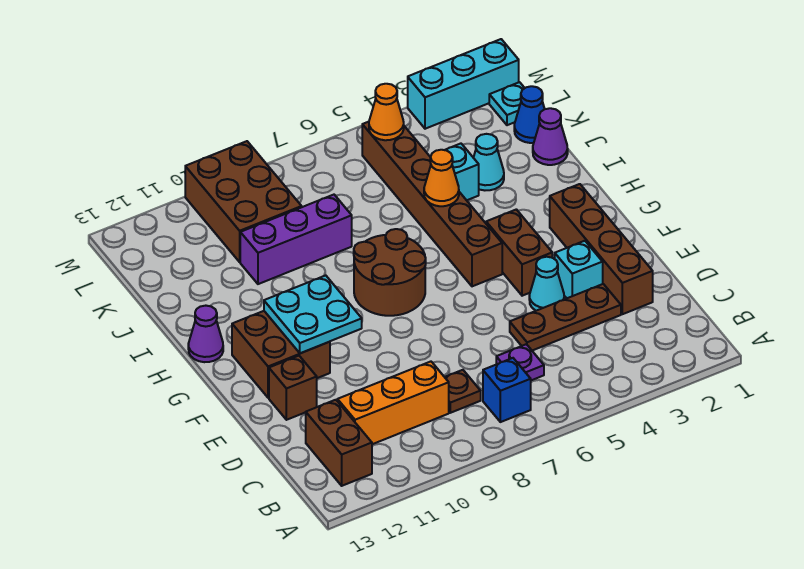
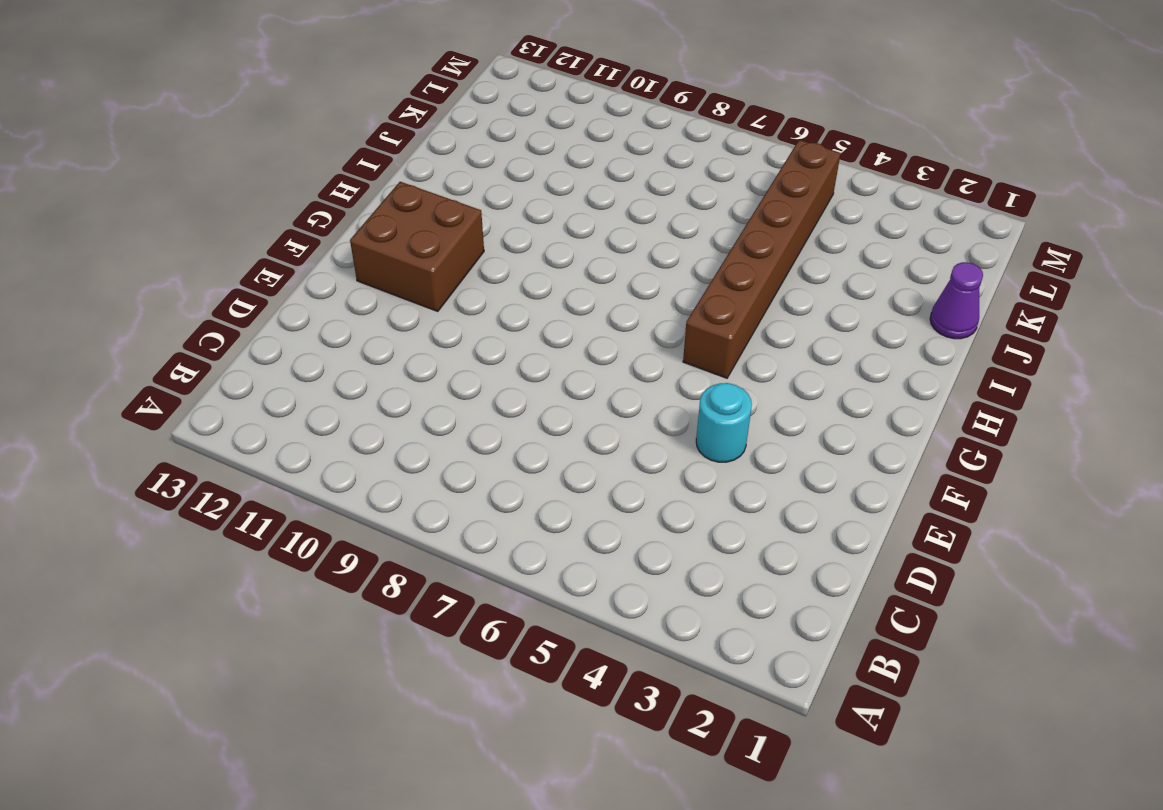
cyan round brick E4 level 1 -> cyan cone E4 level 1
none -> blue brick B7 level 1
none -> brown brick B12:C12 level 1
none -> purple plate C6 level 1

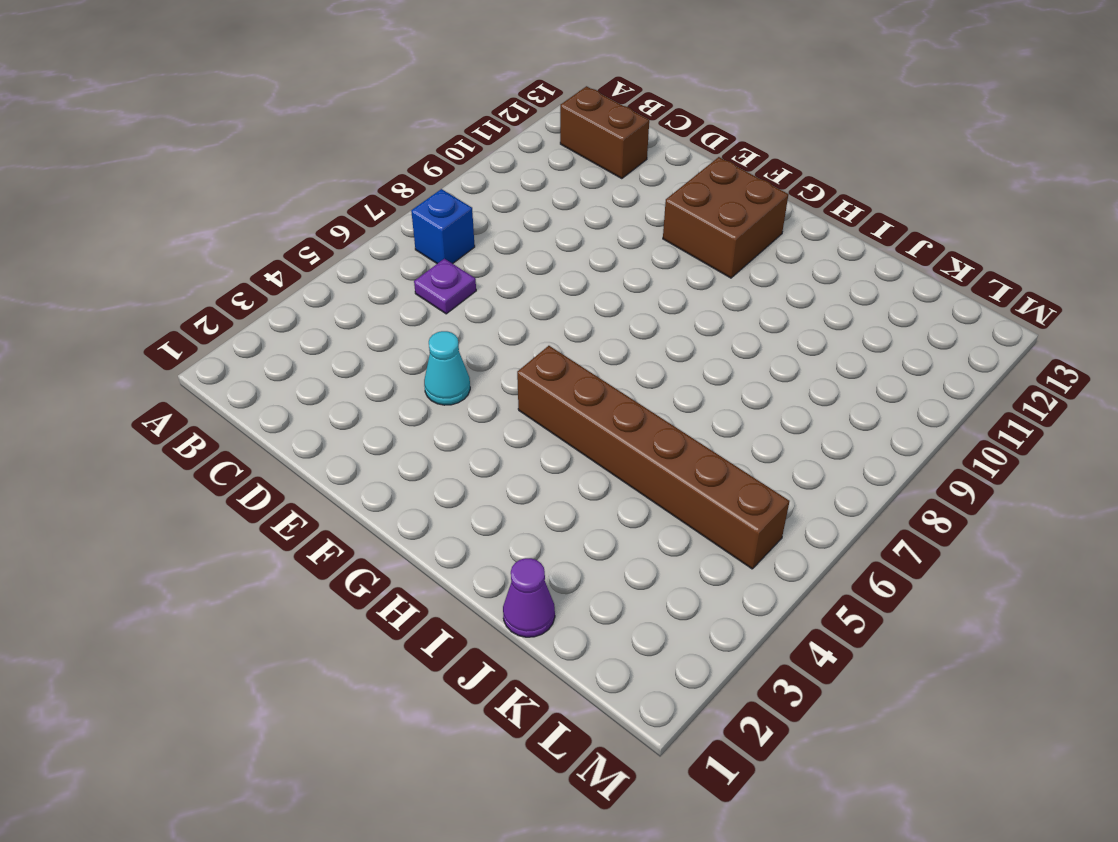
none -> brown plate C8 level 1
none -> orange brick C9:C11 level 1
none -> brown brick D2:G2 level 1

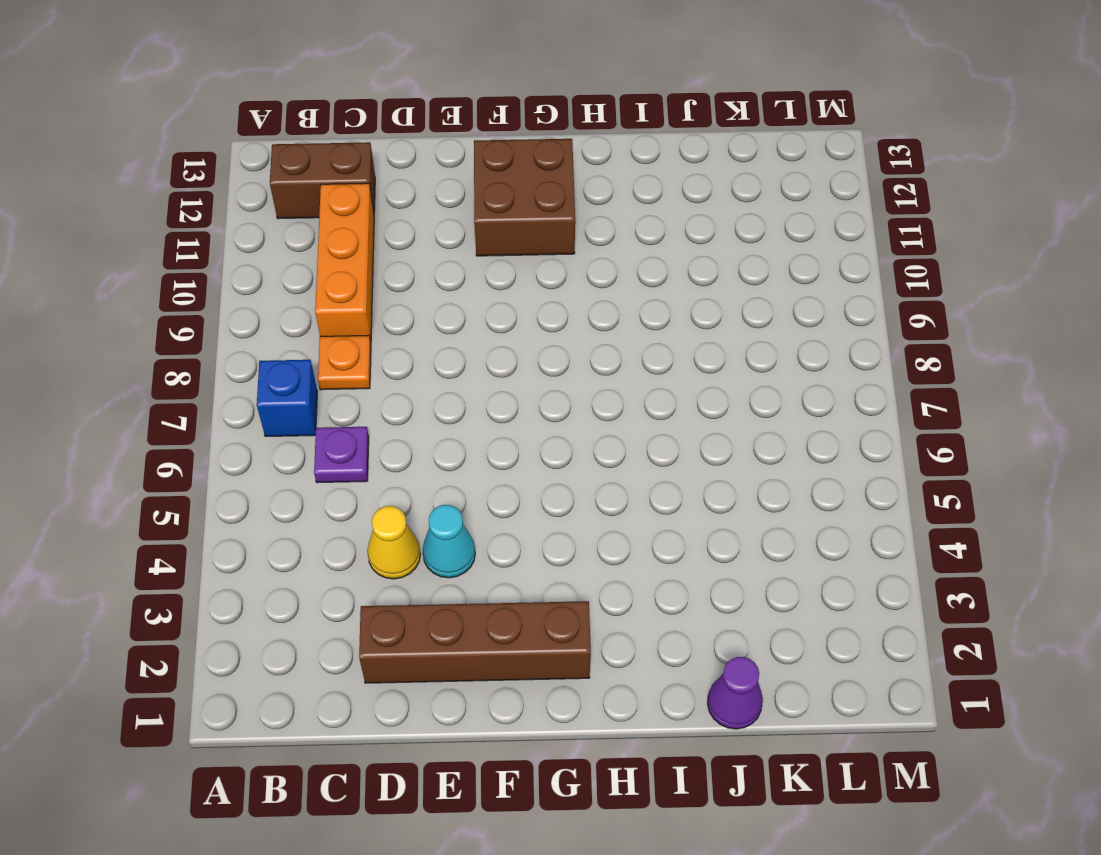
orange plate C8 level 1 -> brown plate C8 level 1
yellow cone D4 level 1 -> brown plate D3:D5 level 1
none -> cyan brick E3 level 1
none -> brown brick E12 level 1
none -> brown brick F4:G4 level 1

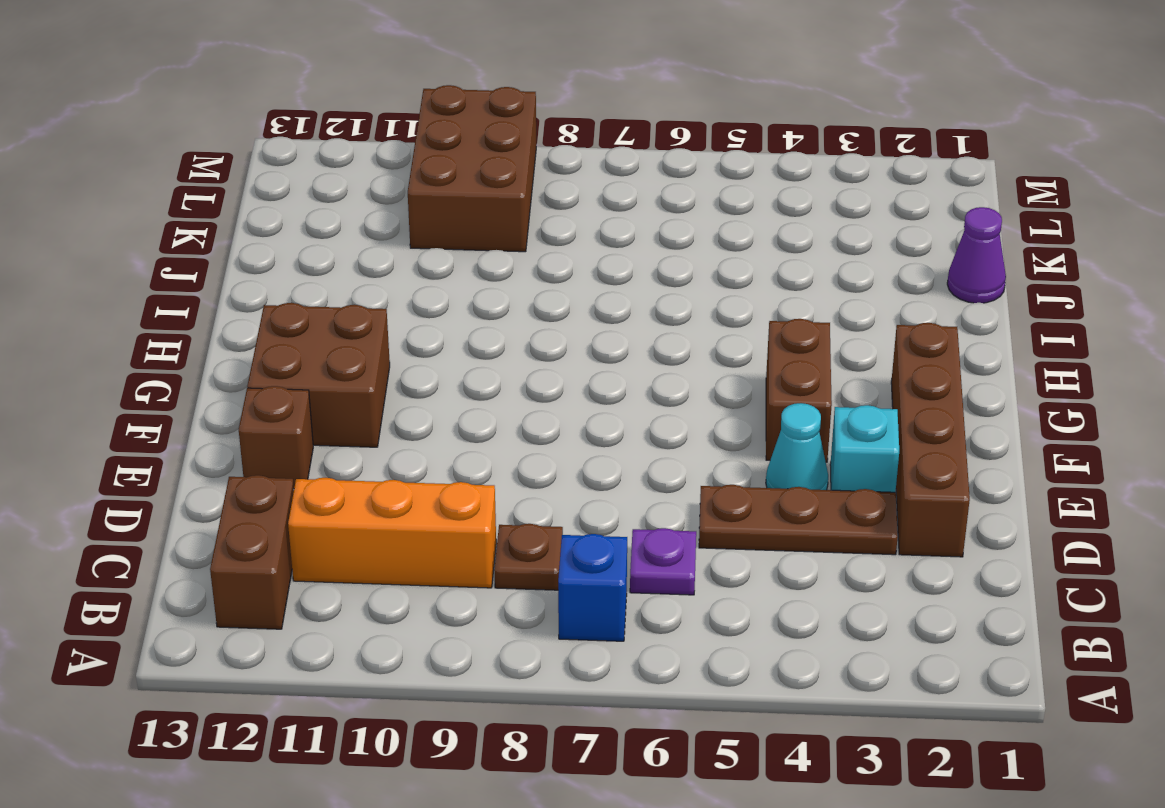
none -> brown brick G5:L5 level 1
none -> brown round brick G7:H8 level 1
none -> purple cone H13 level 1

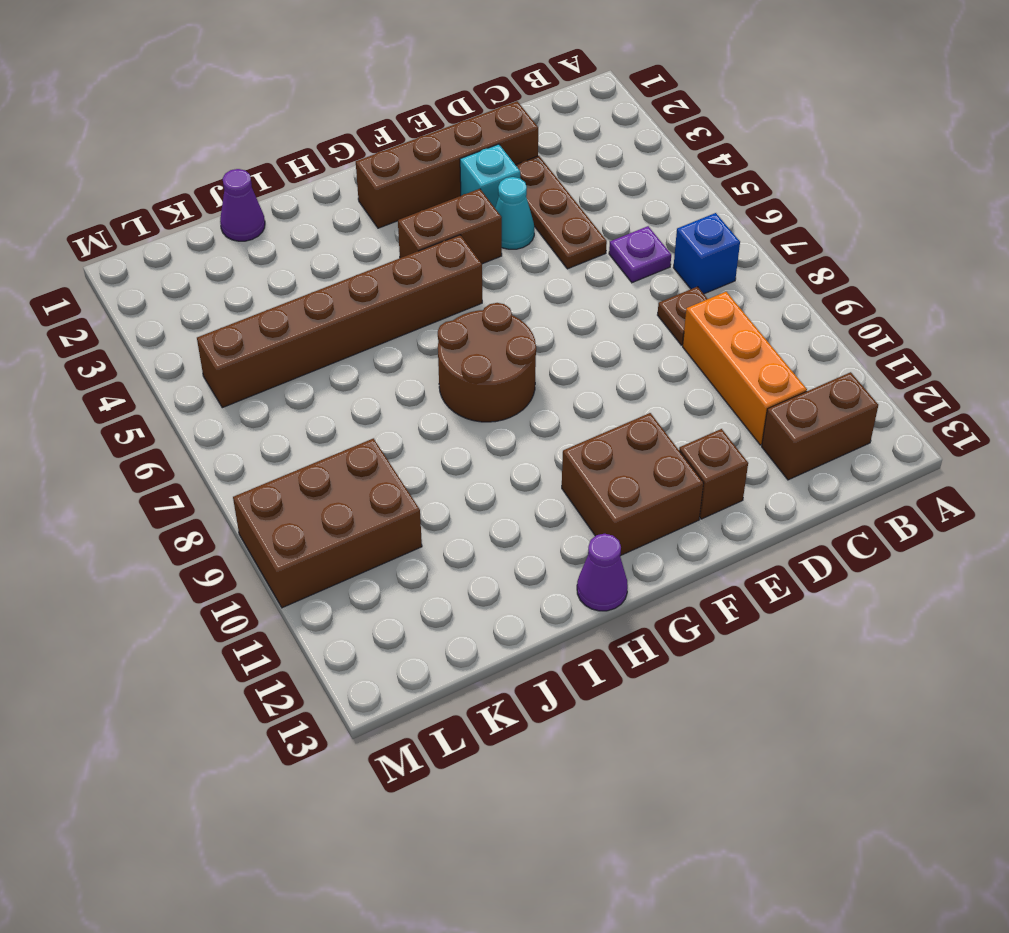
none -> cyan cone J3 level 1
none -> cyan brick J4 level 1
none -> purple brick J8:J10 level 1

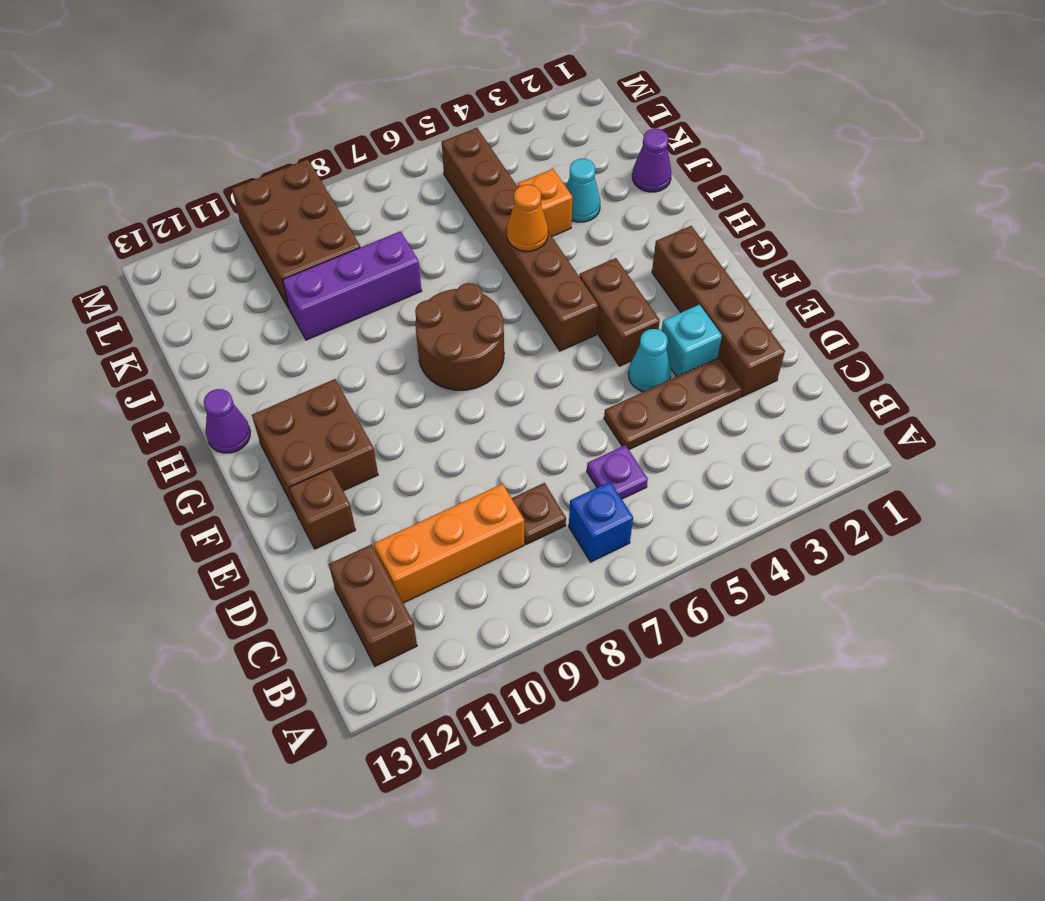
orange brick J4 level 1 -> cyan brick J4 level 1
none -> blue cone K1 level 1
none -> cyan plate L1 level 1
none -> cyan brick M1:M3 level 1

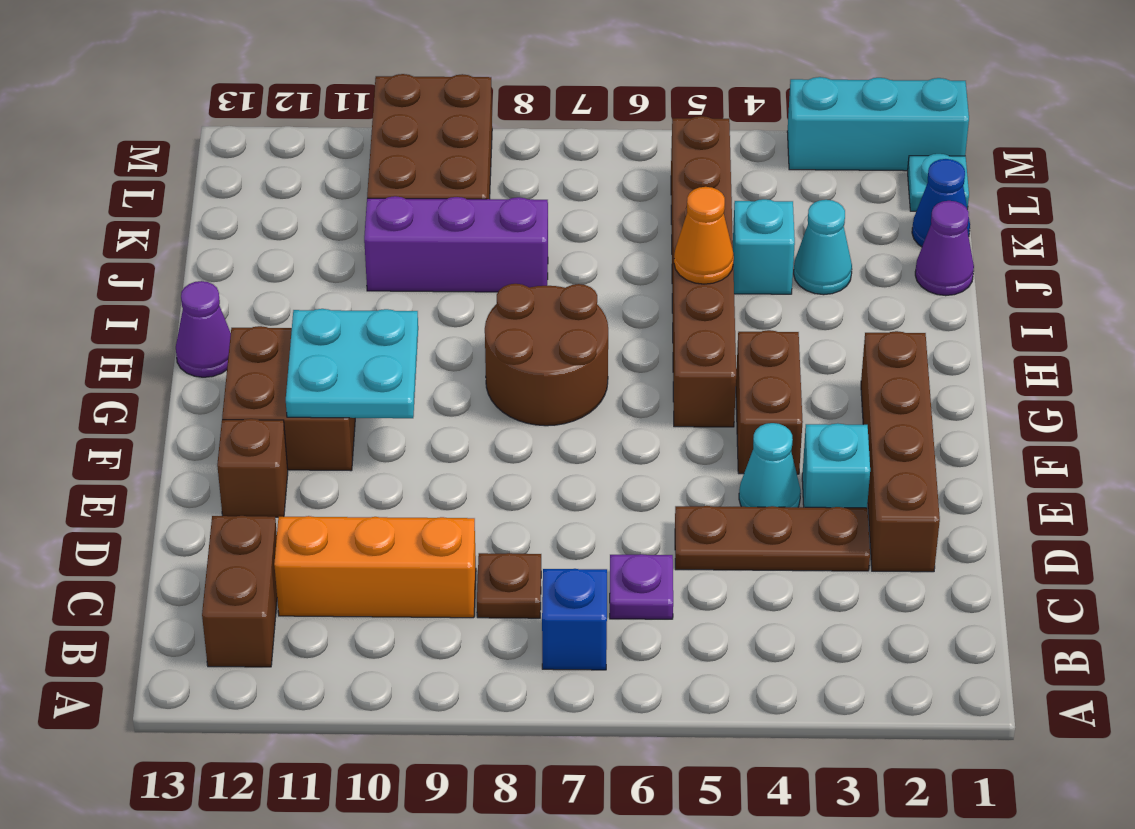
none -> orange cone L5 level 2

